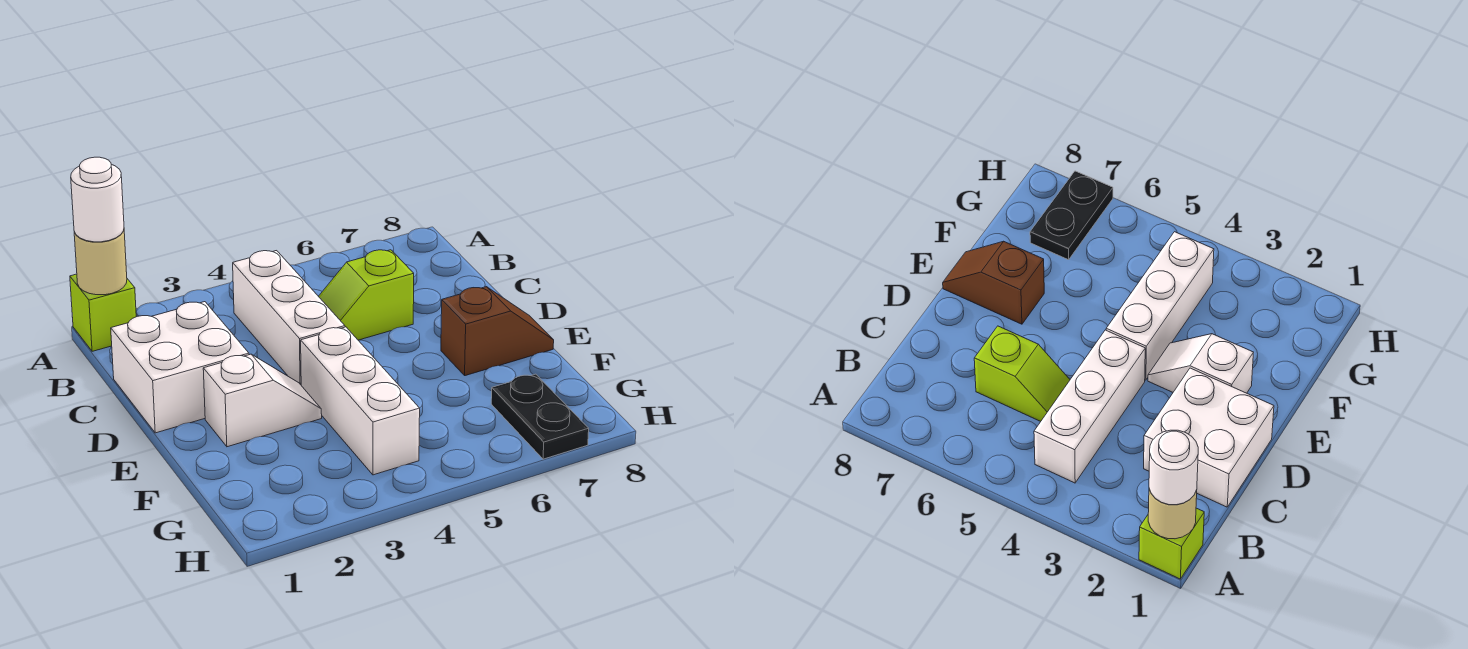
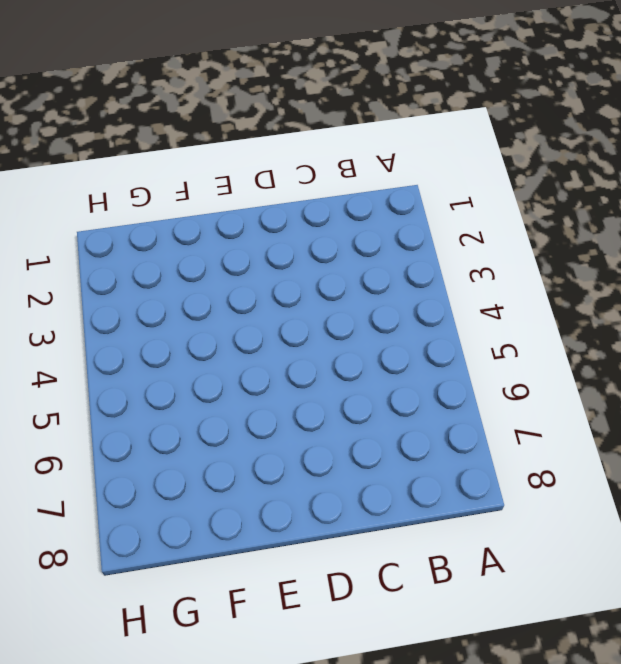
none -> lime brick A1 level 1
none -> white brick B4:D4 level 1

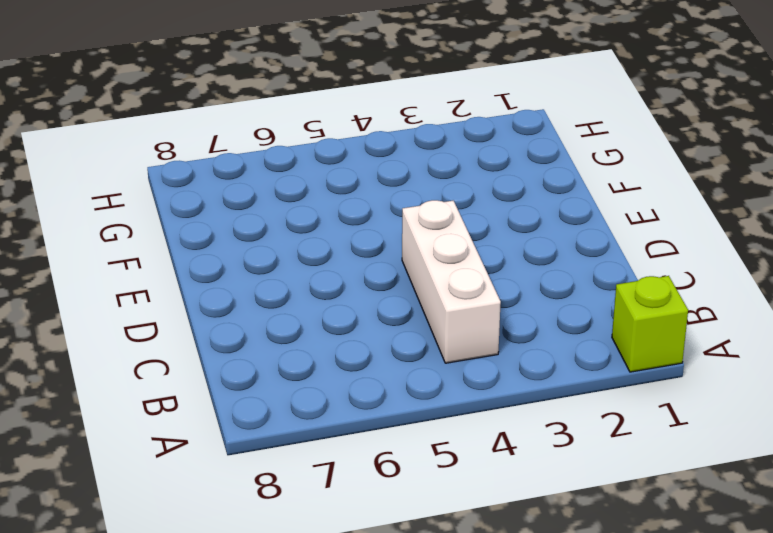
none -> white brick C1:D2 level 1
none -> lime slope C5:C6 level 1 top 6

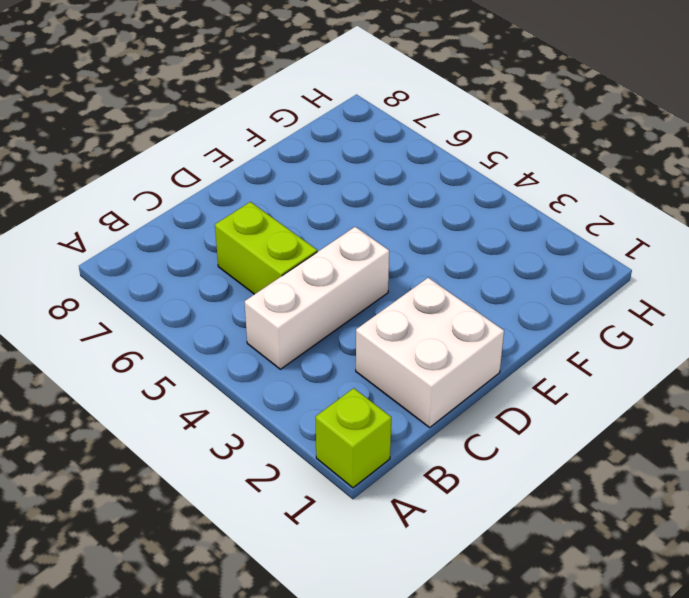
lime brick C5:C6 level 1 -> lime slope C5:C6 level 1 top 6
none -> white slope E2:E3 level 1 top 2
none -> white brick E4:G4 level 1

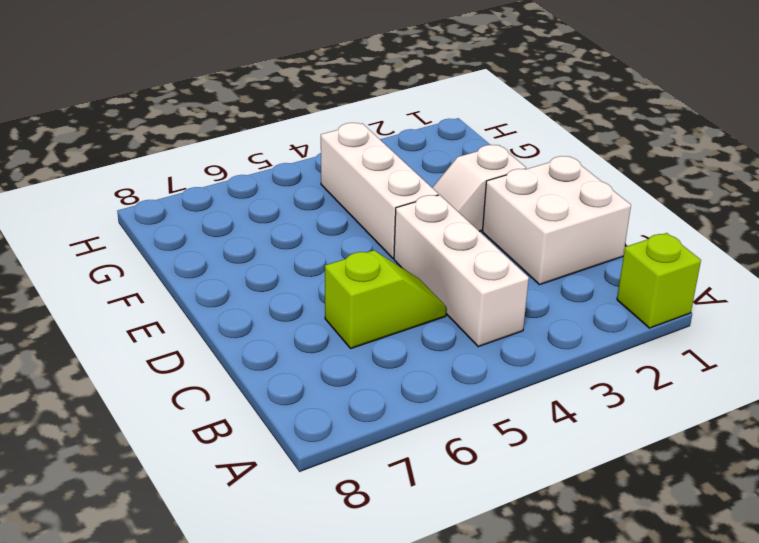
none -> brown slope E7:E8 level 1 top 7
none -> black plate G7:H7 level 1

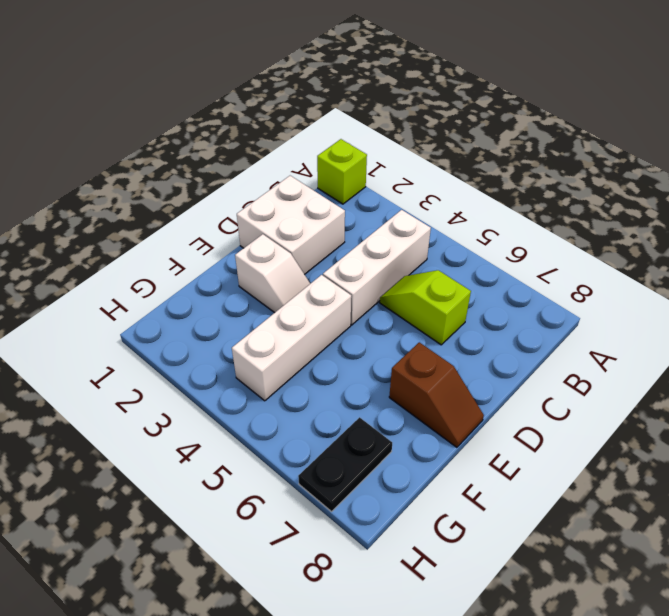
none -> tan round brick A1 level 2
none -> white round brick A1 level 3

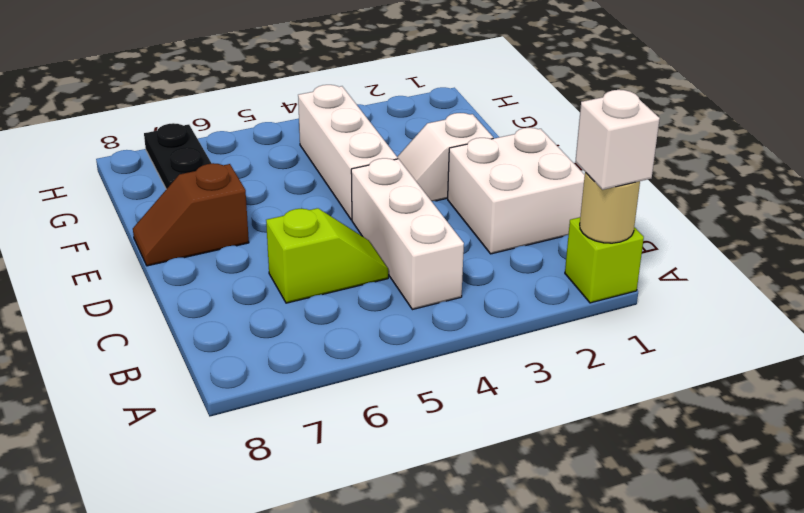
white brick A1 level 3 -> white round brick A1 level 3

